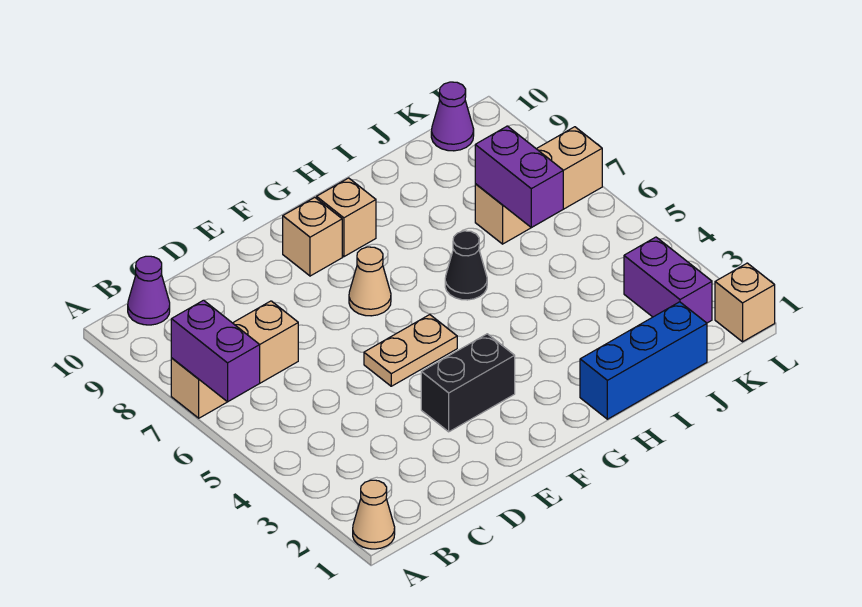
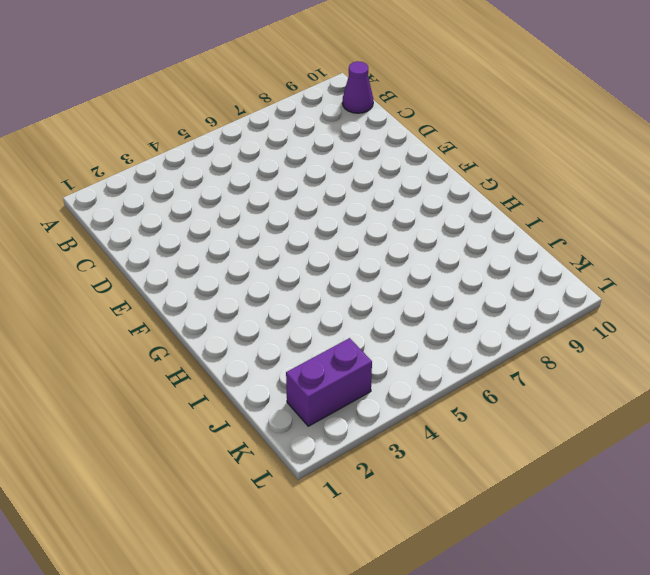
none -> tan cone A1 level 1
none -> tan brick A7:C7 level 1
none -> black brick E3:F3 level 1

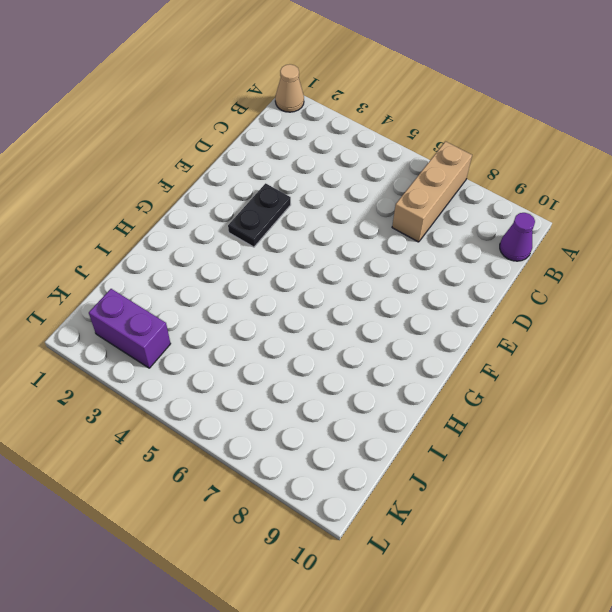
black plate E3:F3 level 1 -> black brick E3:F3 level 1
none -> tan plate E5:F5 level 1
none -> tan cone F7 level 1
none -> tan brick F9 level 1

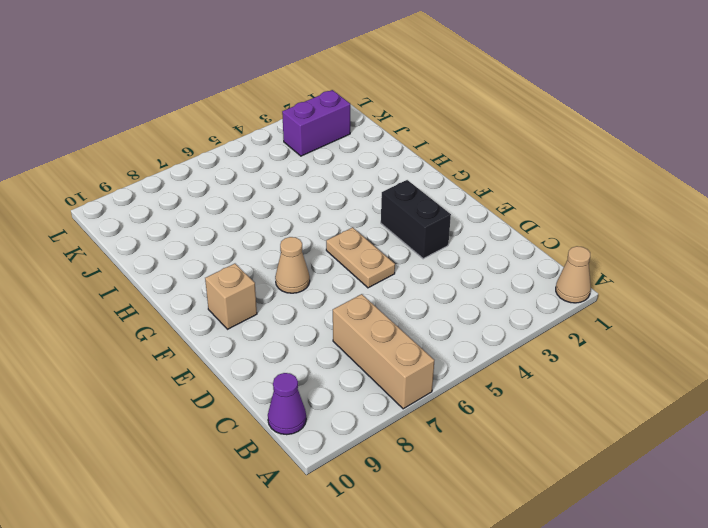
none -> tan brick G9 level 1
none -> blue brick H1:J1 level 1
none -> black cone H6 level 1

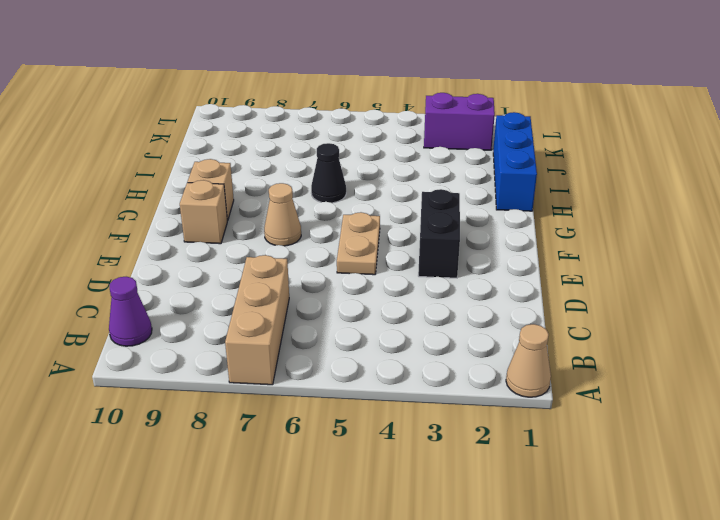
none -> tan brick J7:L7 level 1
none -> purple cone K10 level 1
none -> tan brick L1 level 1

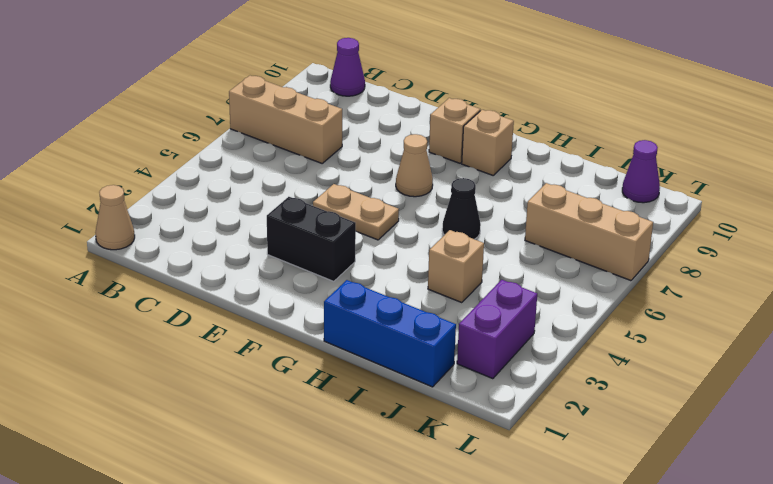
tan brick I4 level 1 -> tan brick L1 level 1
none -> purple brick A6:A7 level 2
none -> purple brick J6:J7 level 2

